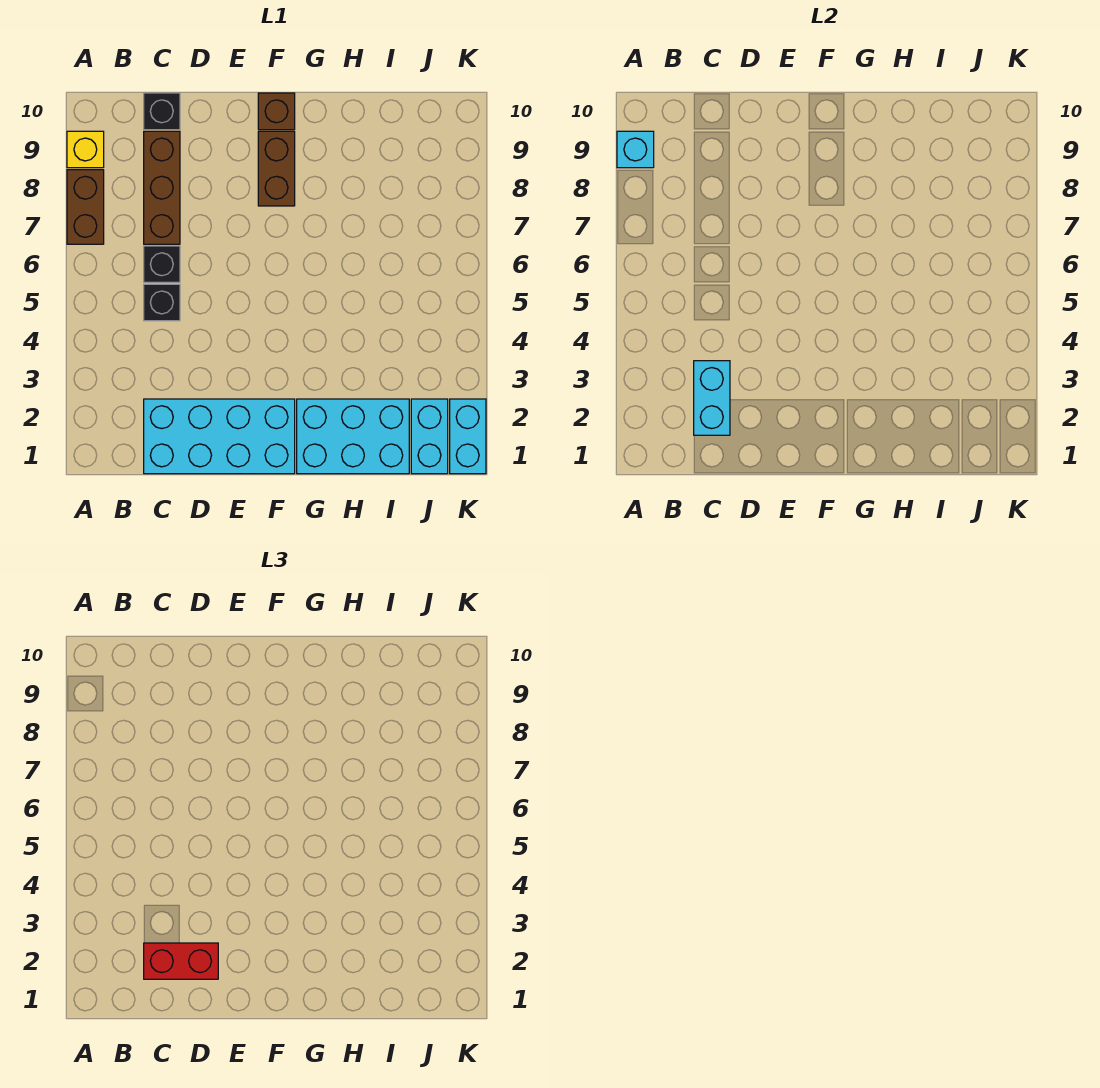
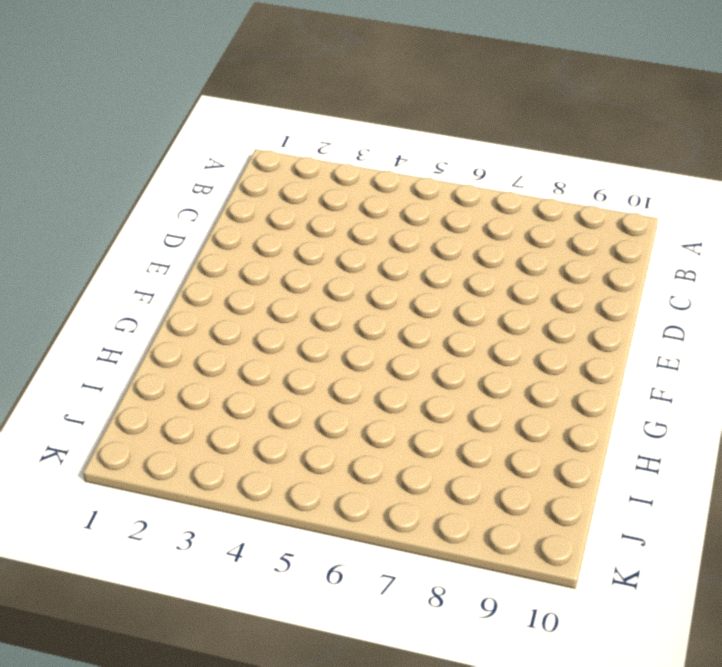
none -> brown brick A7:A8 level 1
none -> yellow brick A9 level 1
none -> cyan brick C1:F2 level 1

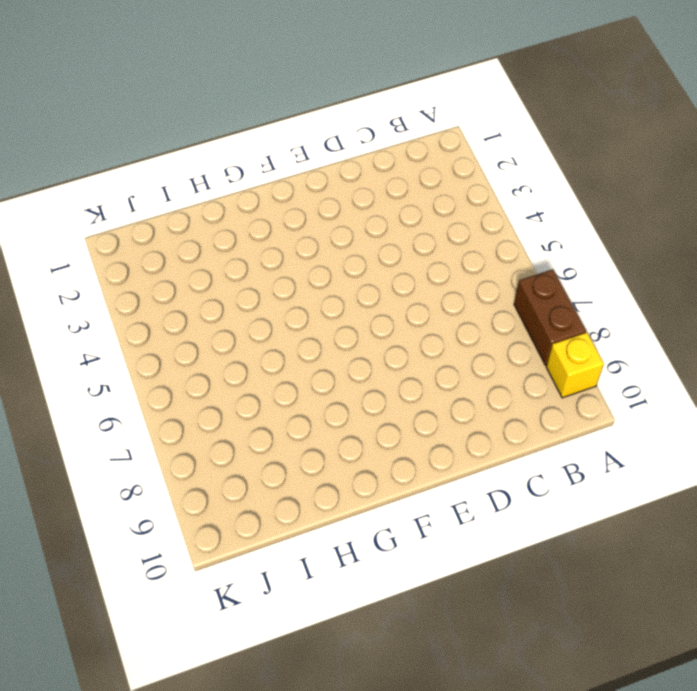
none -> cyan brick C1:F2 level 1
none -> black brick C5 level 1
none -> black brick C6 level 1

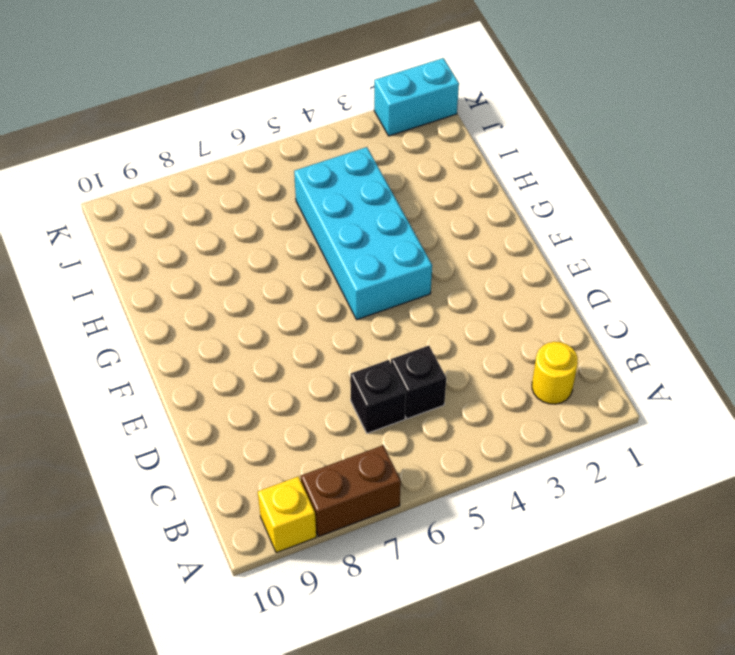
yellow round brick B2 level 1 -> none
cyan brick F4:I5 level 1 -> cyan brick C1:F2 level 1
none -> brown brick C7:C9 level 1
none -> black brick C10 level 1
none -> brown brick F8:F9 level 1

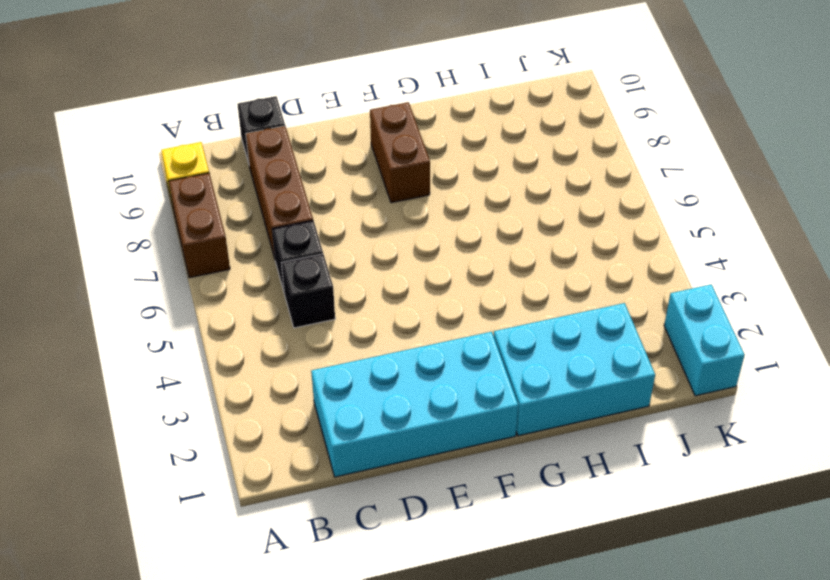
none -> brown brick F10 level 1
none -> cyan brick J1:J2 level 1
none -> cyan brick A9 level 2

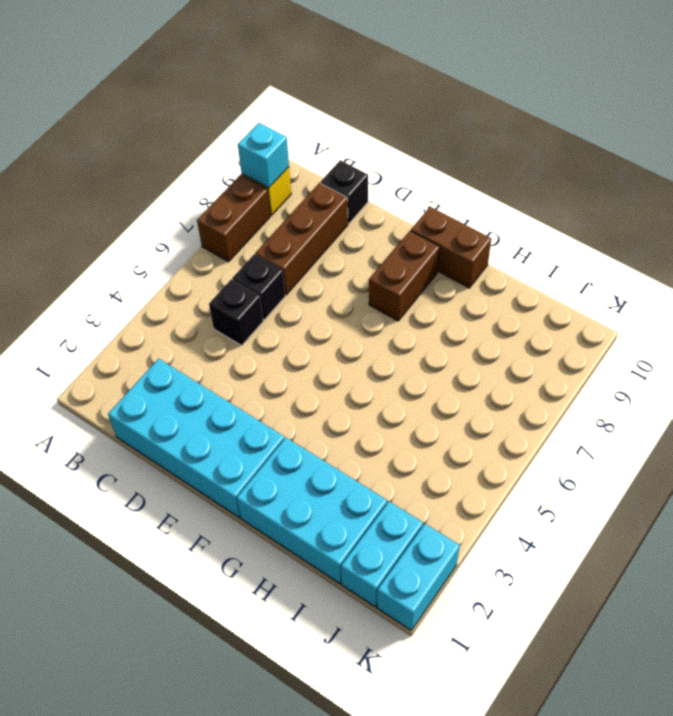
brown brick F10:G10 level 1 -> brown brick F10 level 1
none -> cyan brick C2:C3 level 2
none -> red brick C2:D2 level 3

